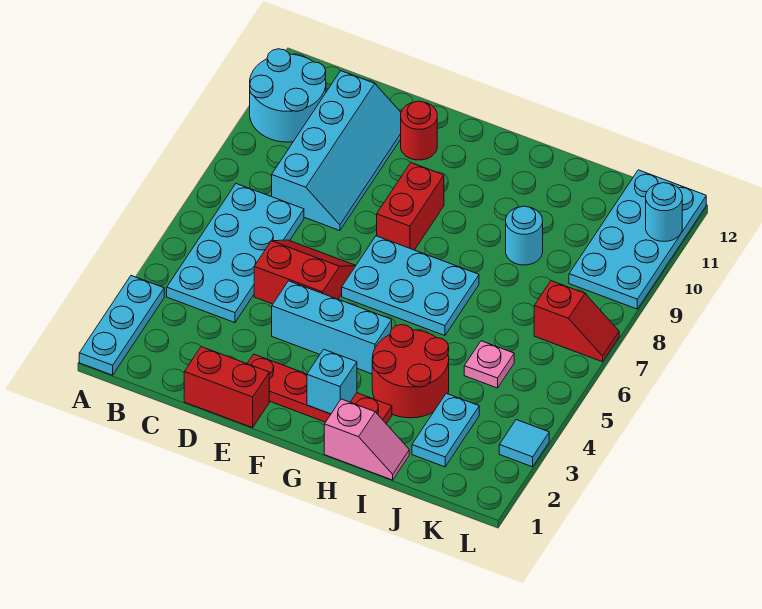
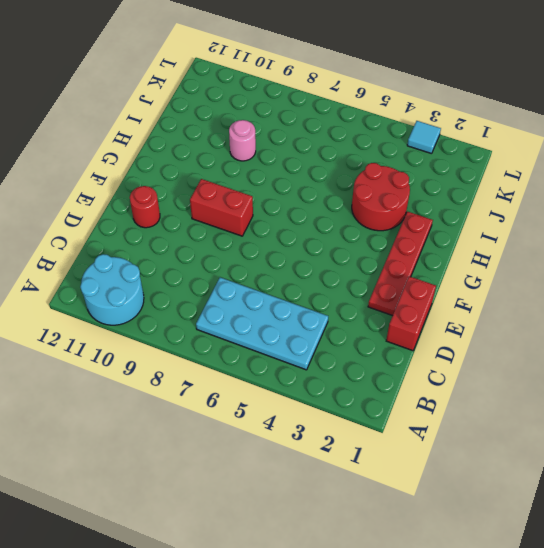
pink round brick I9 level 1 -> cyan round brick I9 level 1
none -> cyan plate A1:A3 level 1
none -> cyan slope C8:D11 level 1 top C
none -> red slope D5:E6 level 1 top 5

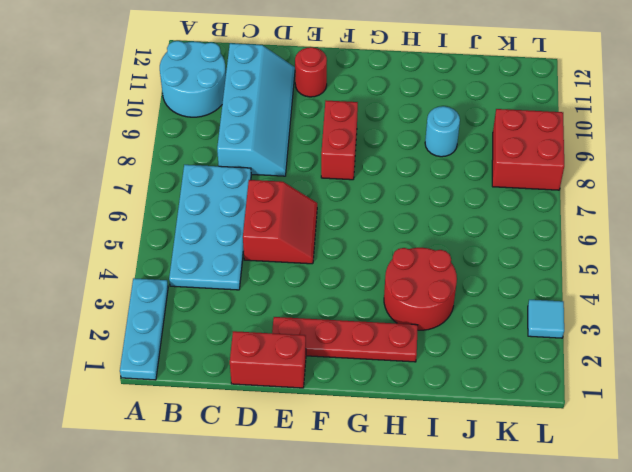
red slope D5:E6 level 1 top D -> red slope D5:E6 level 1 top 5
red brick K8:L9 level 1 -> cyan plate K9:L12 level 1
none -> cyan brick E4:G4 level 1
none -> cyan plate F6:H7 level 1
none -> pink slope H1:I1 level 1 top H

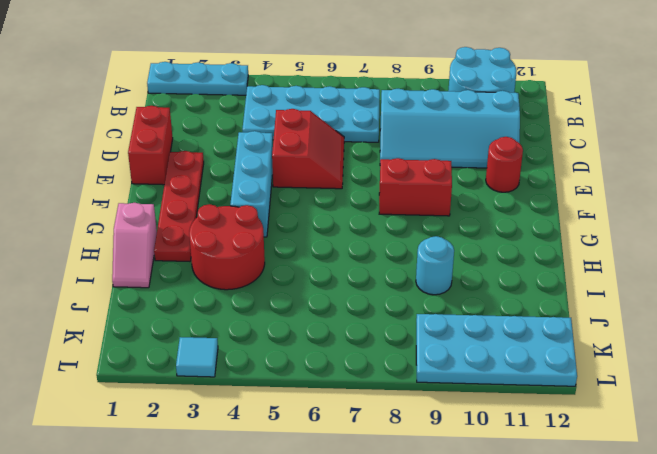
none -> cyan plate F6:H7 level 1
none -> cyan plate J2:J3 level 1
none -> pink plate J5 level 1

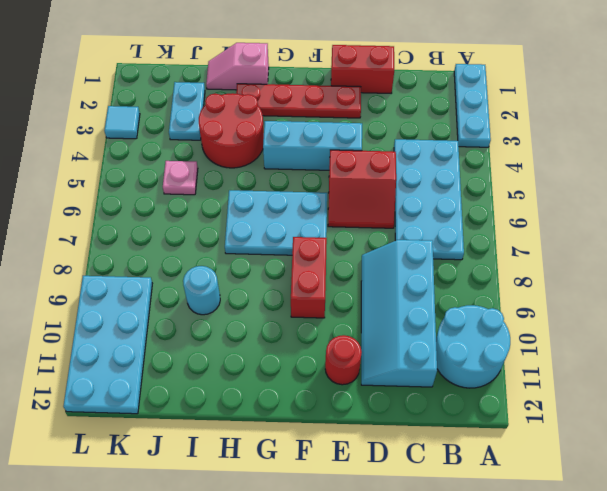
none -> red slope K7:L7 level 1 top K
none -> cyan brick G2 level 2
none -> cyan round brick L11 level 2

